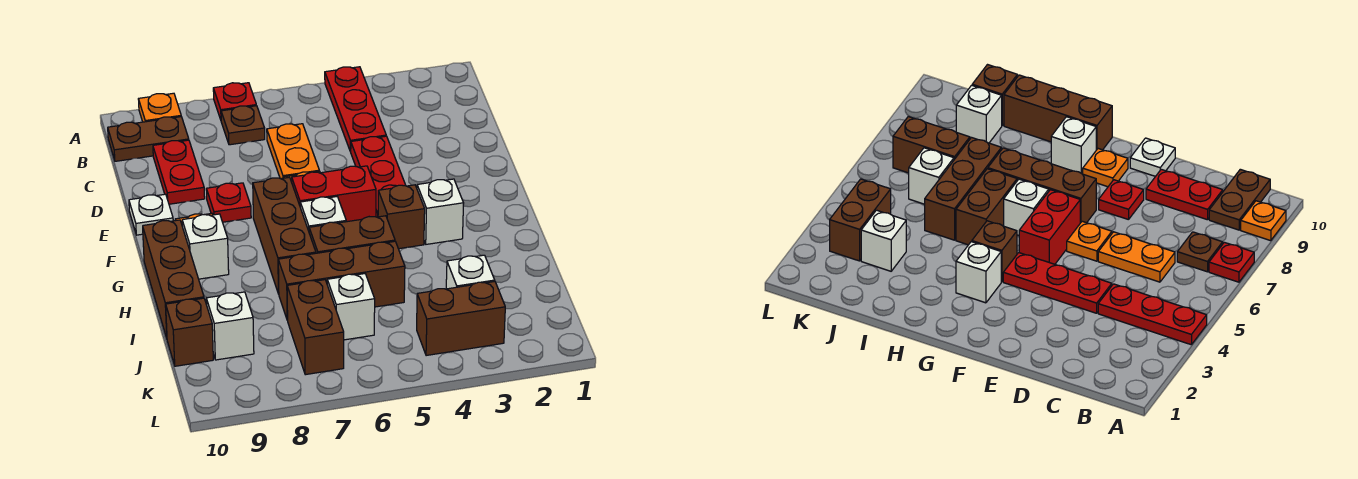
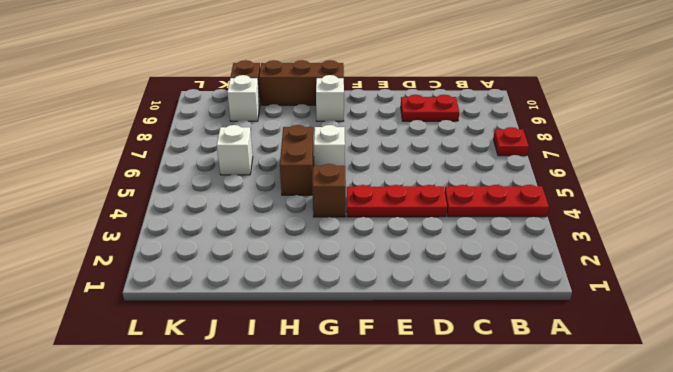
none -> orange plate A9 level 1
none -> brown plate B7 level 1
none -> brown plate B9:B10 level 1

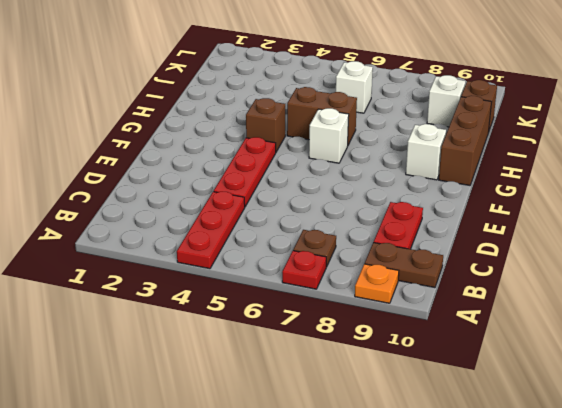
none -> orange plate C6:D6 level 1
none -> orange plate E6 level 1
none -> red plate E8 level 1

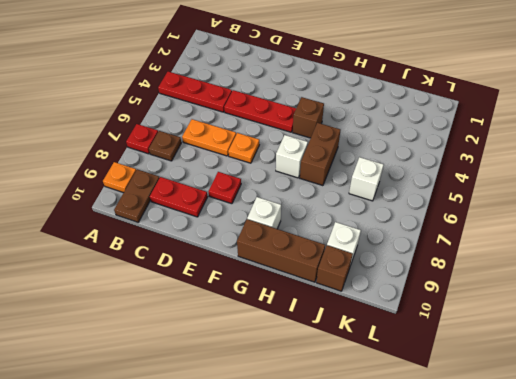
none -> white plate E10 level 1
none -> red brick F5:F6 level 1
none -> brown brick F7:H7 level 1

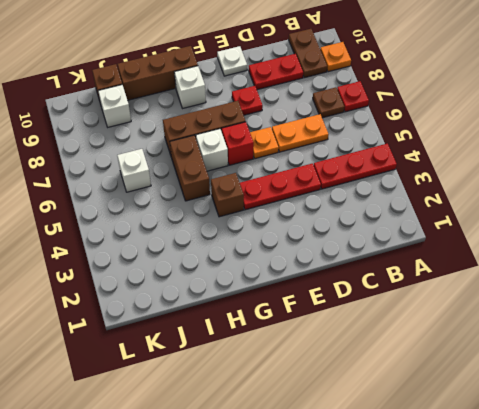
red brick F6 level 1 -> red brick F5:F6 level 1
none -> orange plate F9 level 1
none -> white brick G3 level 1
none -> brown brick I5:I7 level 1

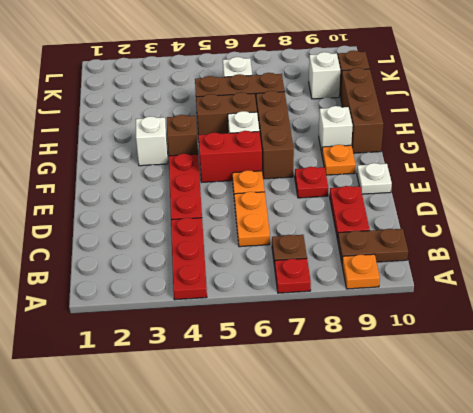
none -> white brick J3 level 1
none -> brown brick J7:K7 level 1
none -> brown brick K3:K4 level 1

